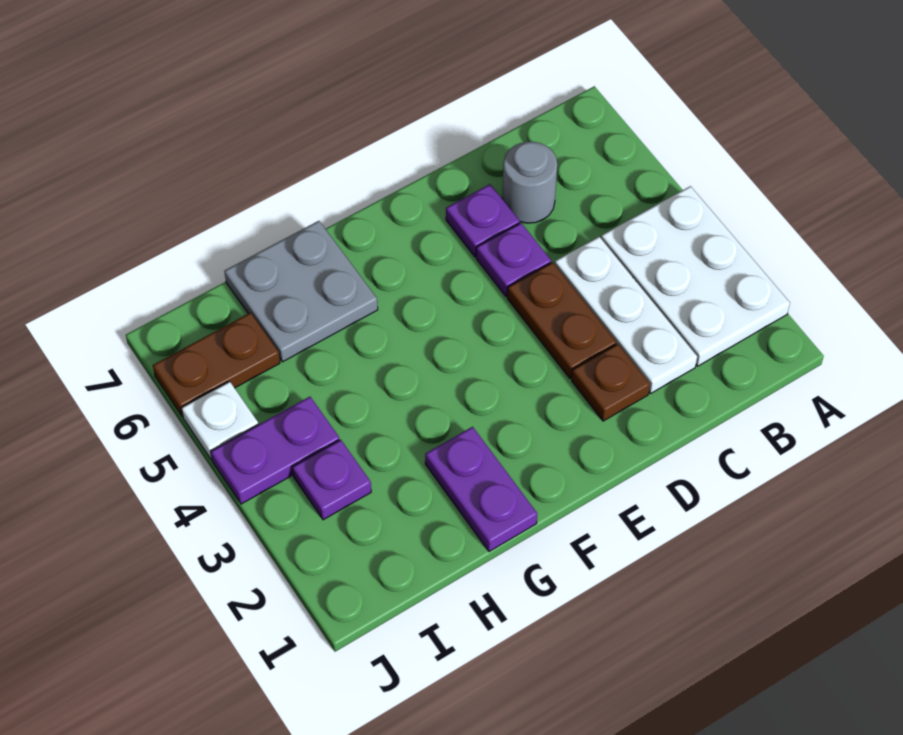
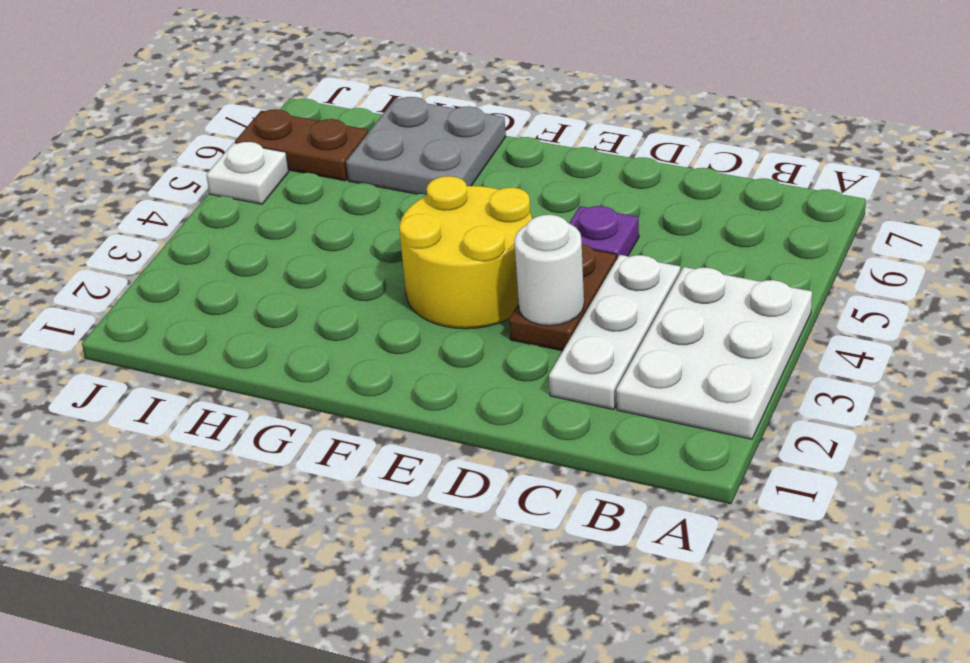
white round brick D3 level 2 -> none
yellow round brick E3:F4 level 1 -> none
none -> grey round brick C6 level 1
none -> brown plate D2 level 1
none -> purple plate D6 level 1

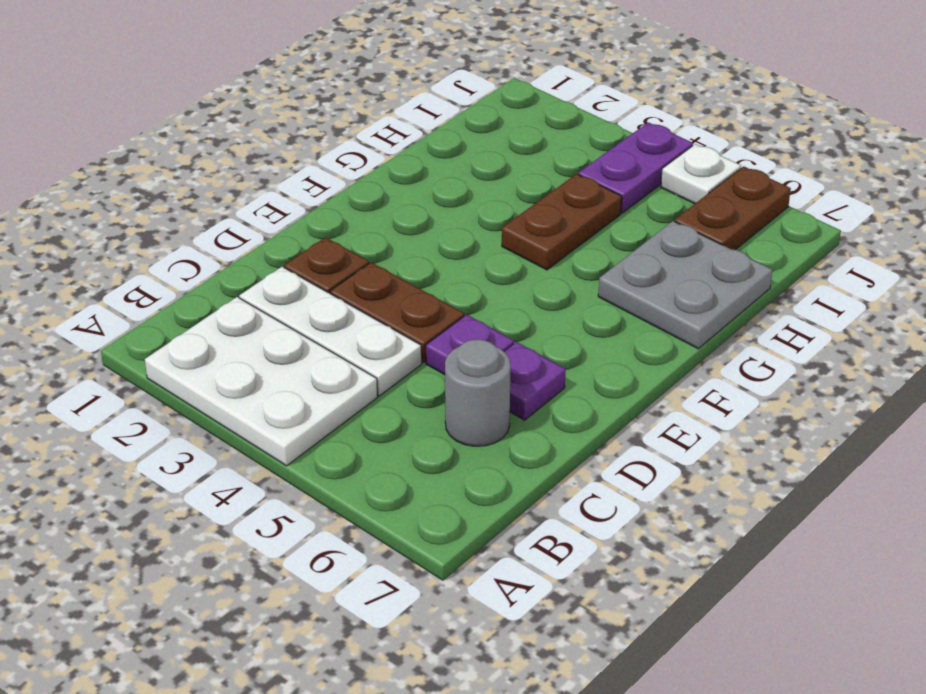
brown plate G4:H4 level 1 -> none
none -> purple plate G1:G2 level 1
none -> purple plate I3 level 1

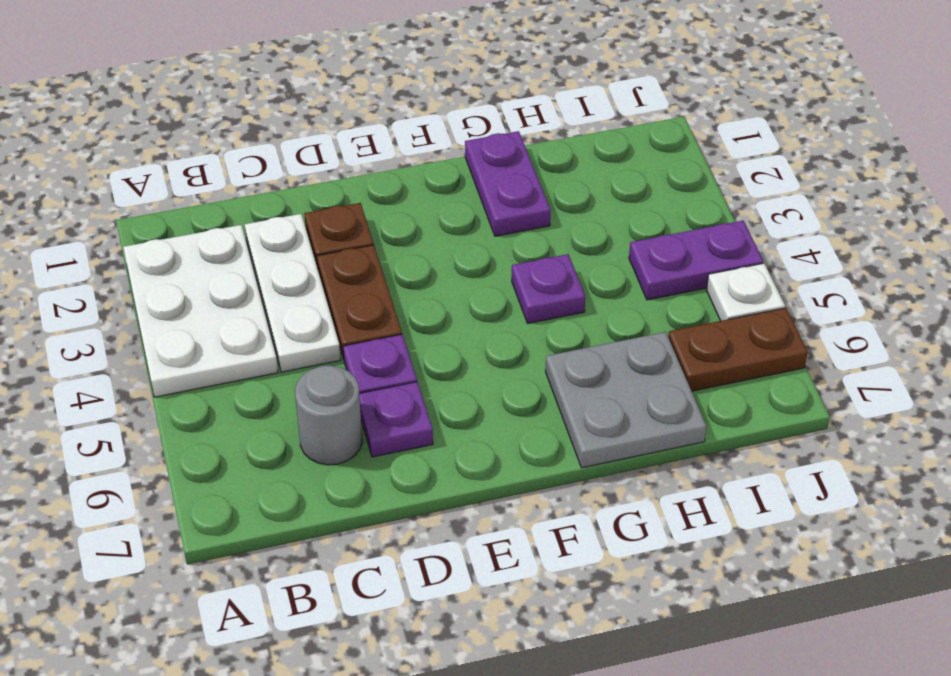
purple plate G4 level 1 -> purple plate I3 level 1

